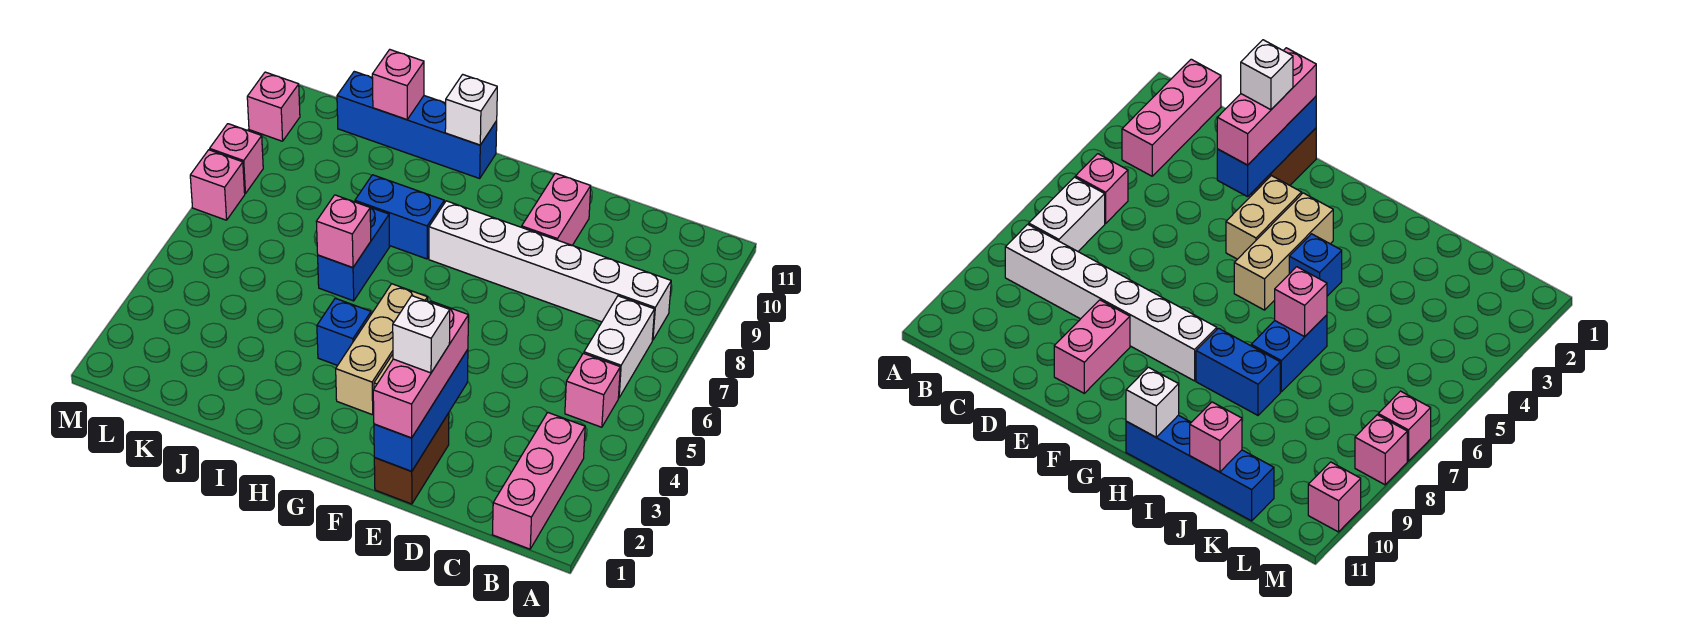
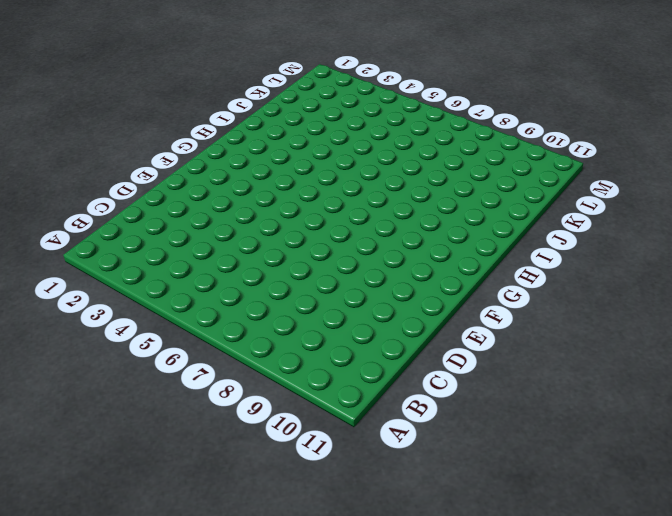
none -> pink brick B1:B3 level 1
none -> pink brick B5 level 1
none -> white brick B6:B7 level 1

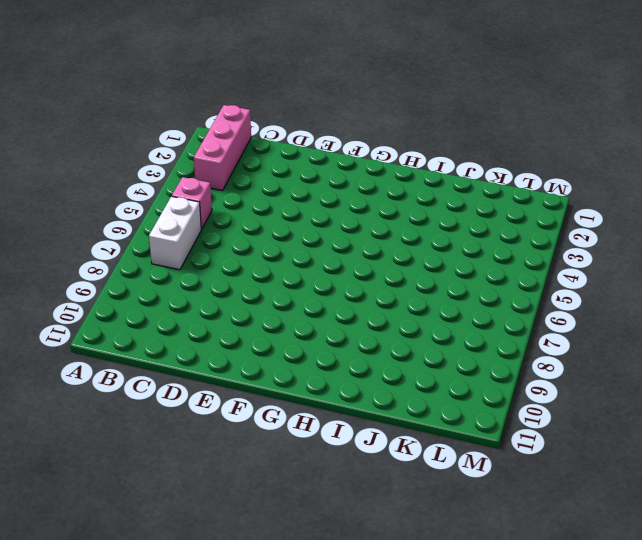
none -> white brick B8:G8 level 1
none -> brown brick E1:E2 level 1
none -> pink brick E9:E10 level 1

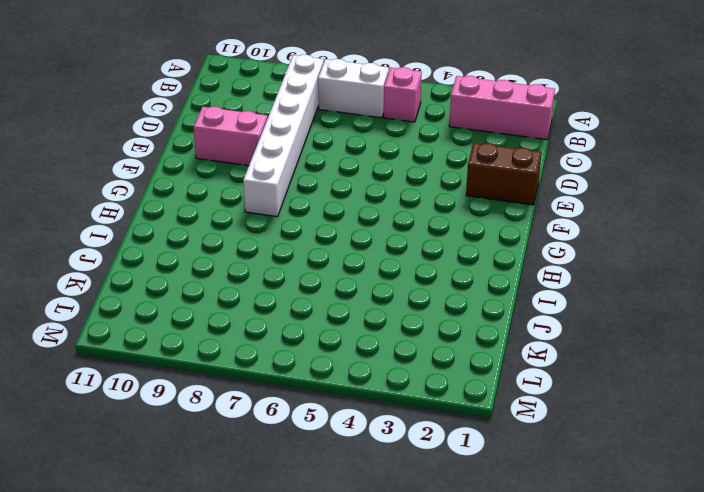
none -> tan brick F3:F4 level 1
none -> tan brick G3:G5 level 1
none -> blue brick H4 level 1

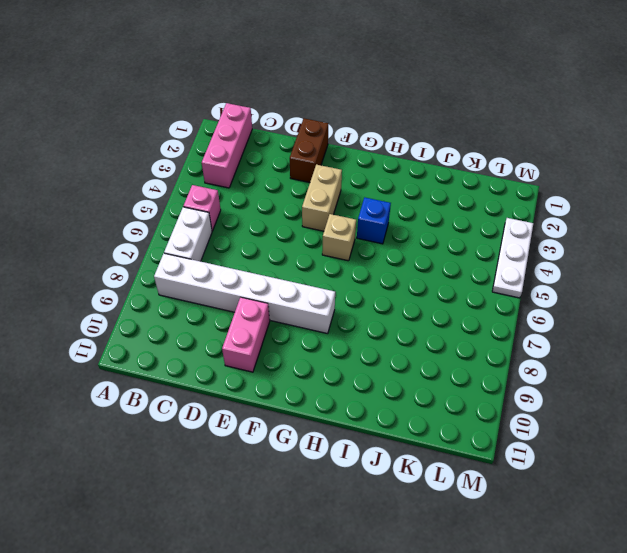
tan brick G5 level 1 -> tan brick G3:G5 level 1
white plate M3:M5 level 1 -> none
none -> blue brick H8:I8 level 1
none -> blue brick H11:K11 level 1
none -> blue brick I6:I7 level 1

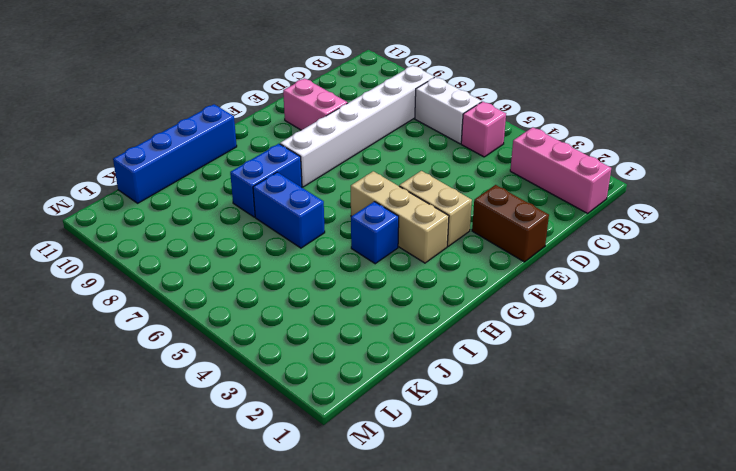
none -> pink brick M7 level 1
none -> pink brick M8 level 1
none -> pink brick M10 level 1

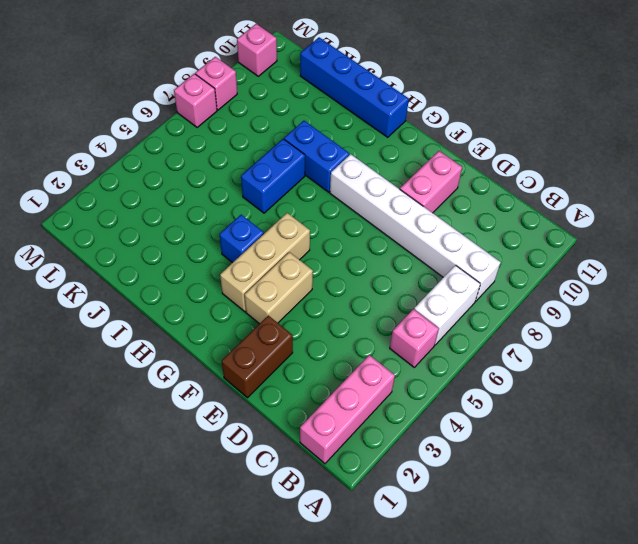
none -> blue brick E1:E3 level 2
none -> white brick H11 level 2
none -> pink brick I6 level 2

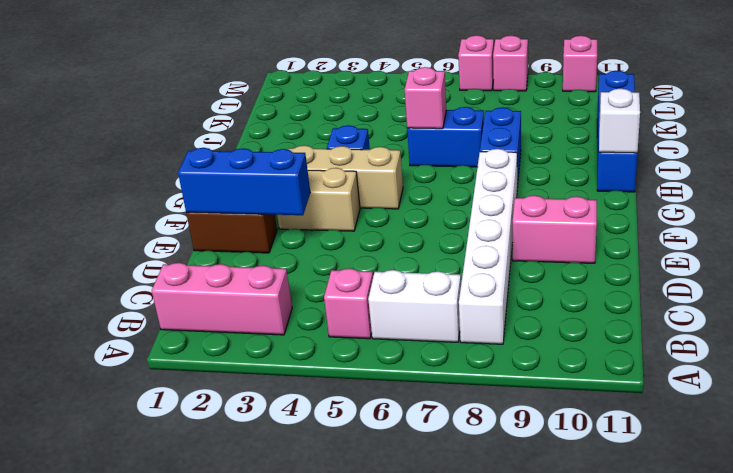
none -> pink brick J11 level 2
none -> pink brick E1:E3 level 3
none -> white brick E2 level 4

